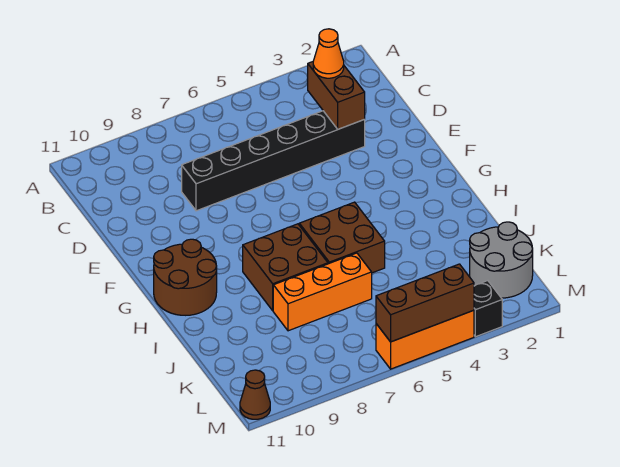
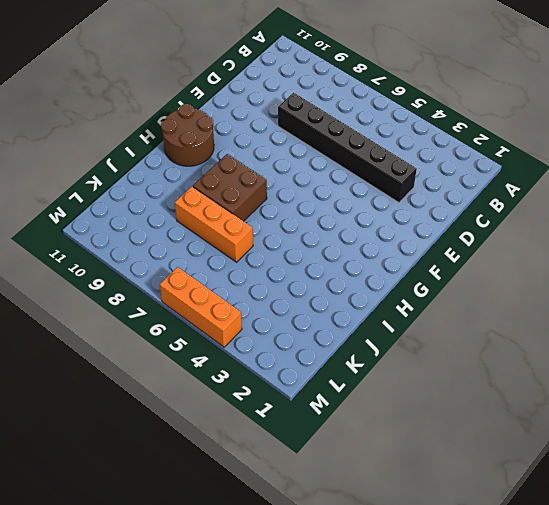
none -> brown brick H5:I6 level 1
none -> grey round brick K1:L2 level 1
none -> black brick M3 level 1

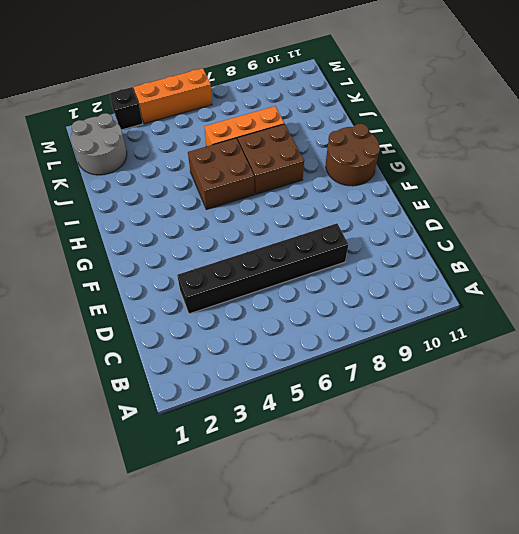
none -> brown cone M11 level 1
none -> brown brick C3:D3 level 2
none -> brown brick M4:M6 level 2

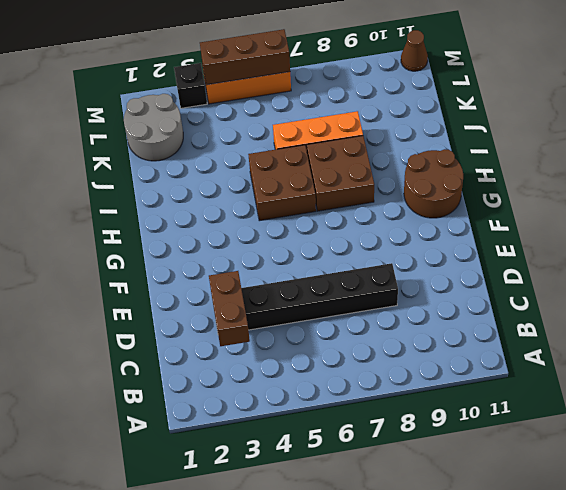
none -> orange cone C3 level 3

